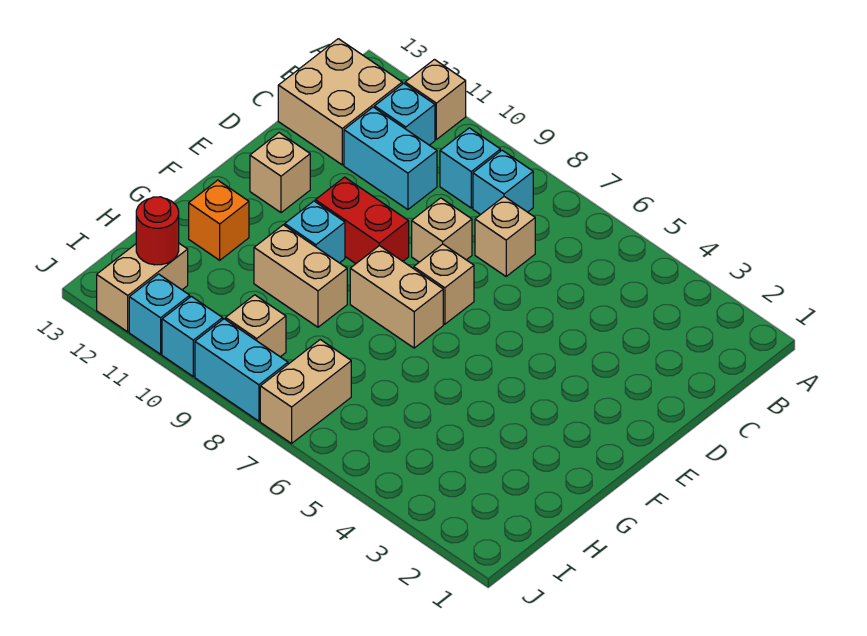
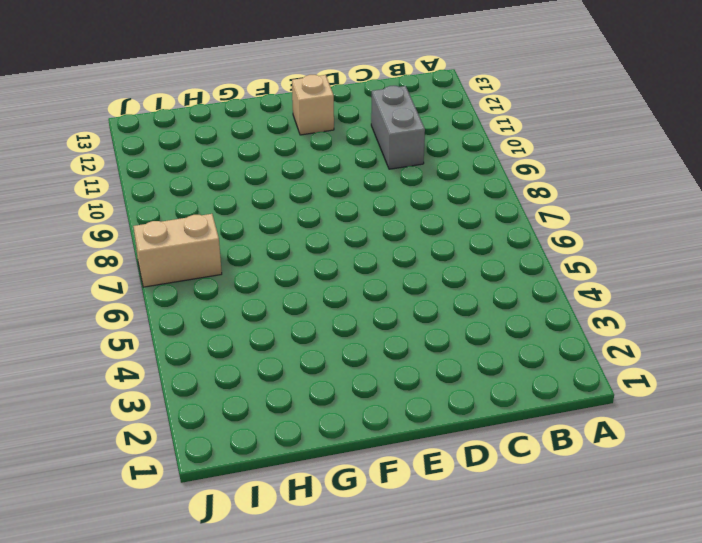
grey brick C10:C11 level 1 -> cyan brick C10:C11 level 1
none -> tan brick A11 level 1
none -> cyan brick B8 level 1
none -> cyan brick B9 level 1

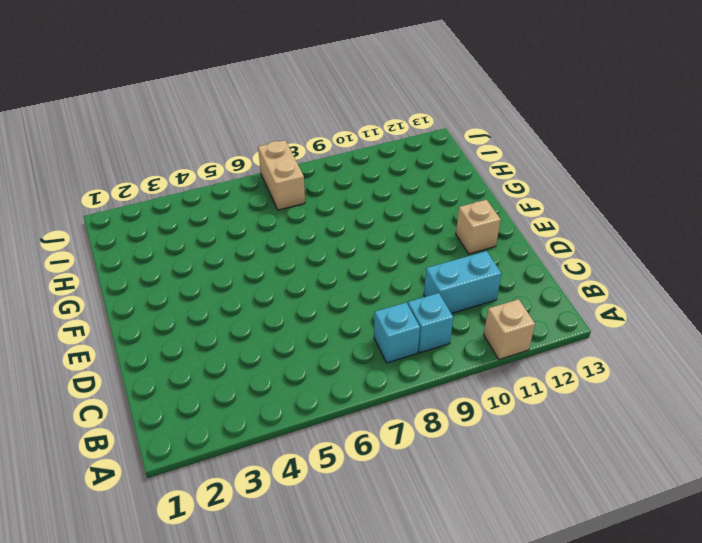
none -> cyan brick B11 level 1
none -> tan brick B12:C13 level 1
none -> tan brick C7 level 1

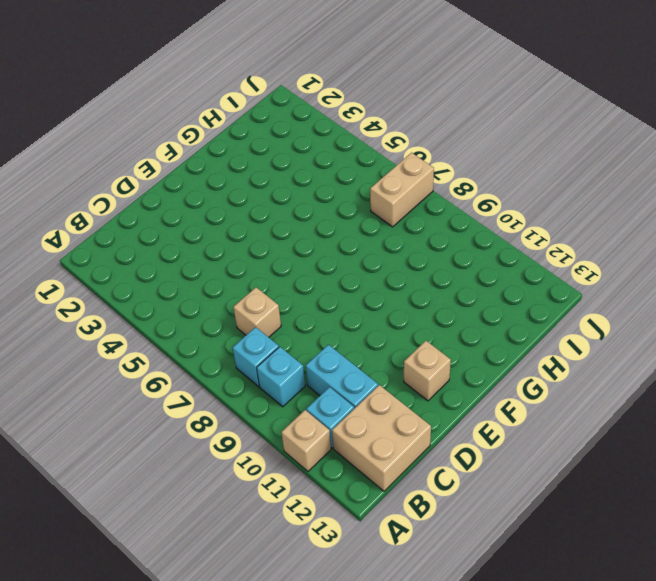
none -> tan brick D8 level 1
none -> tan brick E7 level 1
none -> red brick E9:E10 level 1

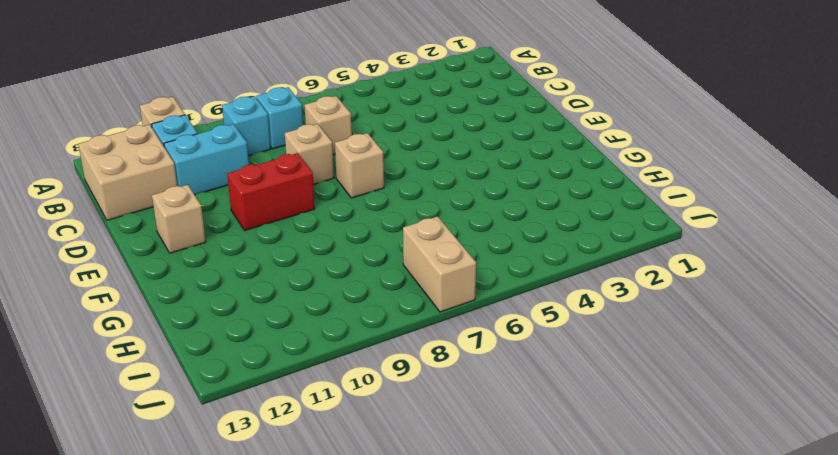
none -> tan brick F7:F8 level 1
none -> cyan brick F10 level 1
none -> tan brick G9:G10 level 1

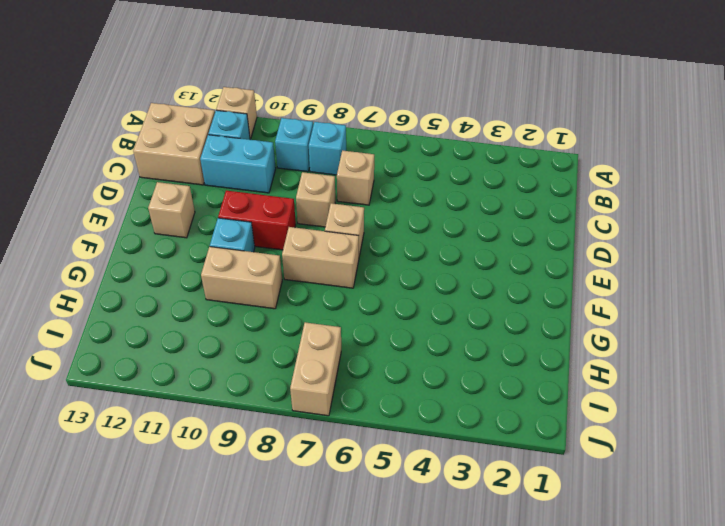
none -> orange brick G12 level 1
none -> tan brick I9 level 1
none -> tan brick I12:J12 level 1

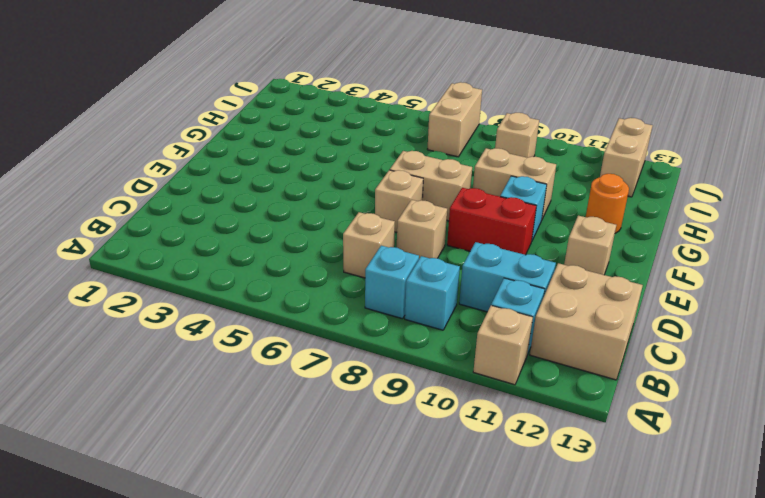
orange round brick G12 level 1 -> orange brick G12 level 1
none -> cyan brick J8:J9 level 1
none -> cyan brick J10 level 1
none -> cyan brick J11 level 1

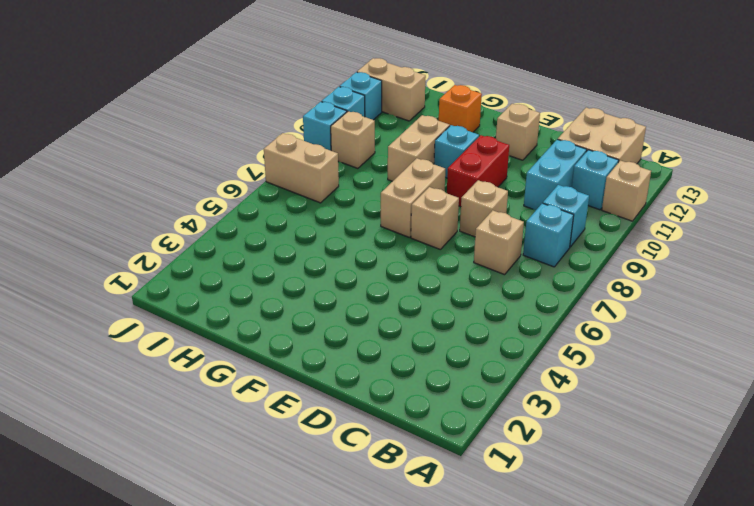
cyan brick J9 level 1 -> cyan brick J8:J9 level 1
none -> red round brick I12 level 2

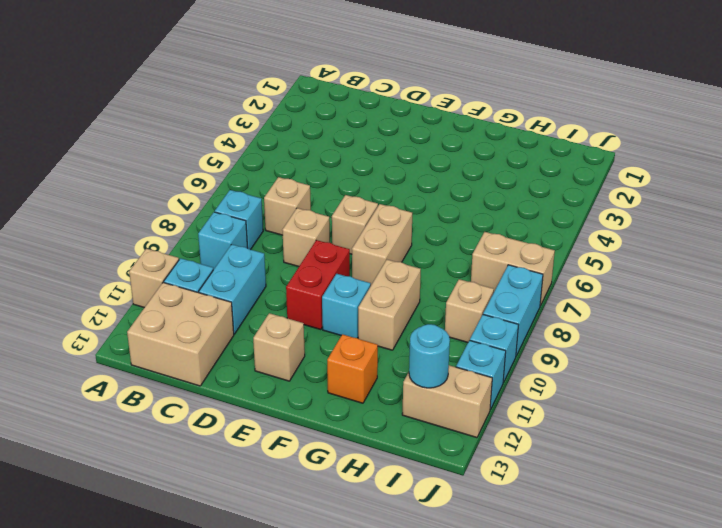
cyan round brick I12 level 2 -> red round brick I12 level 2

